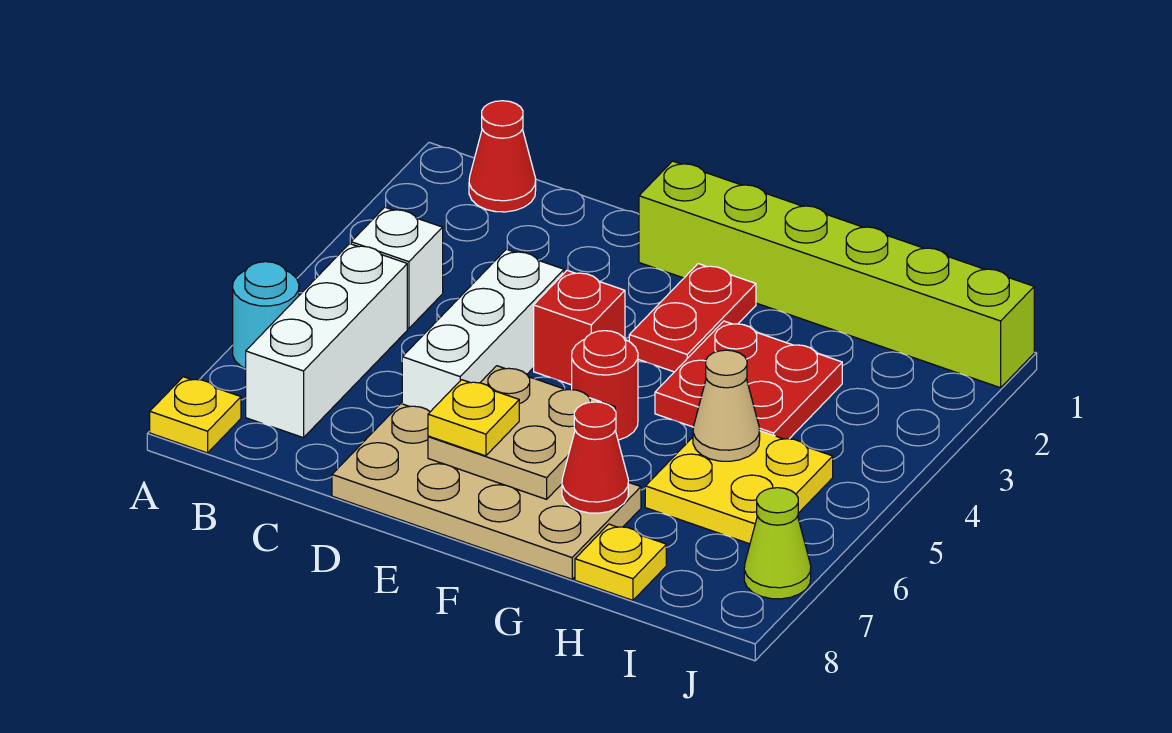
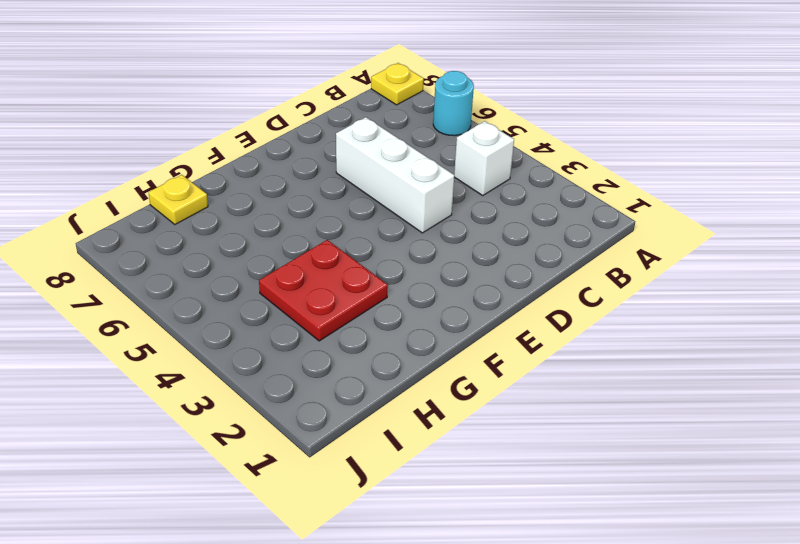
none -> red cone B1 level 1
none -> white brick B5:B7 level 1
none -> tan plate D7:G8 level 1

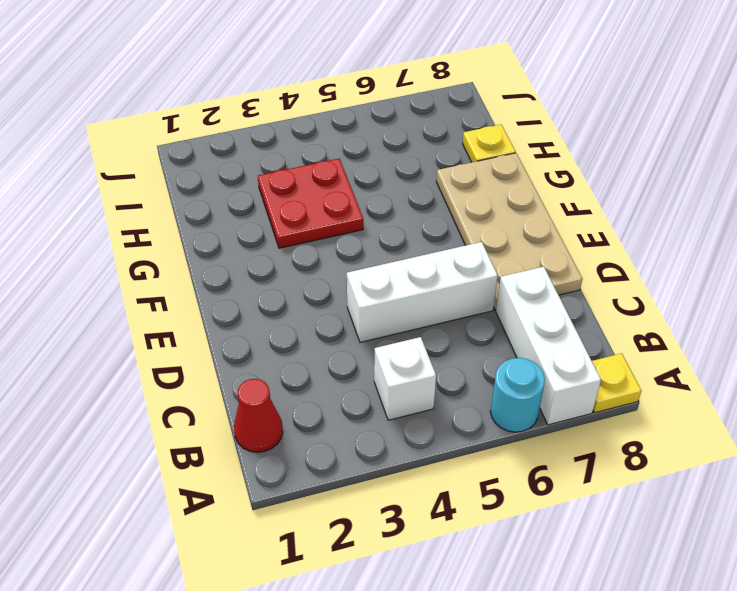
white brick A7:C7 level 1 -> white brick B5:B7 level 1
none -> lime brick E1:J1 level 1
none -> red brick E4 level 1
none -> red plate F2:F3 level 1

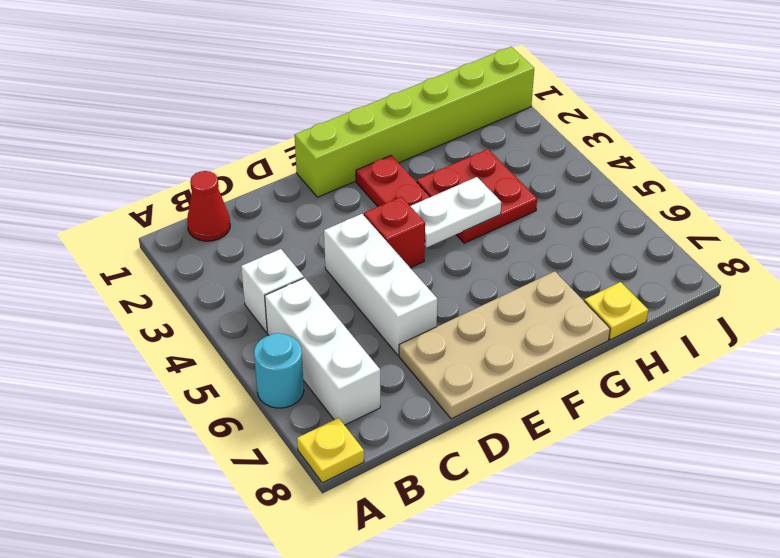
white plate F4:G4 level 2 -> none
none -> red round brick F5 level 1
none -> yellow plate H5:I6 level 1
none -> lime cone J7 level 1

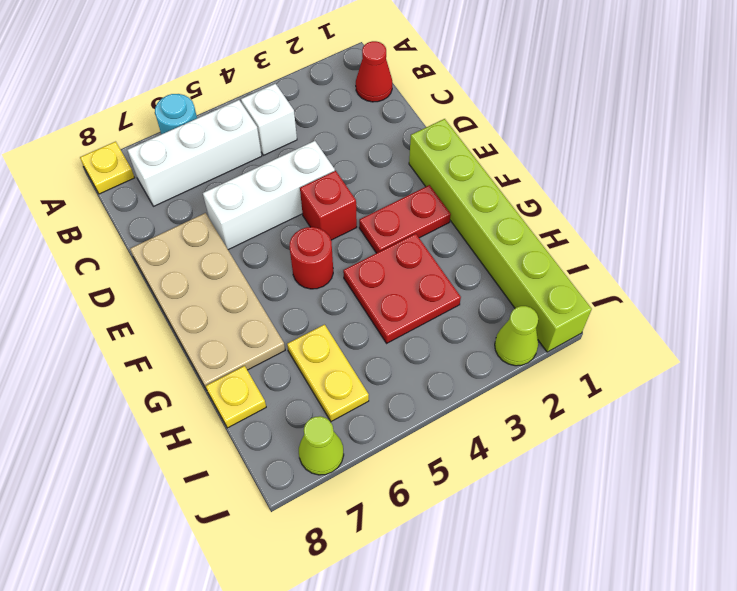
yellow plate H6:I6 level 1 -> yellow plate H5:I6 level 1
lime cone J2 level 1 -> none
none -> tan plate E6:F7 level 2
none -> red cone G7 level 2
none -> tan cone H5 level 2

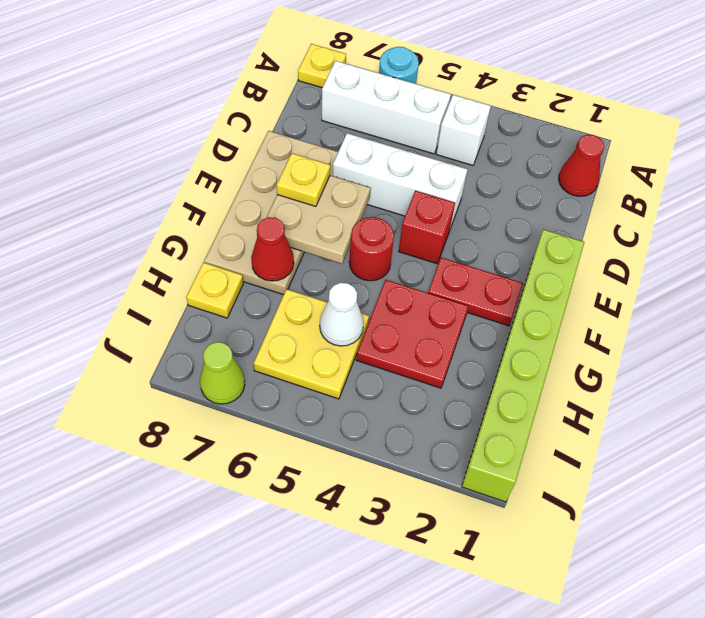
white cone H5 level 2 -> tan cone H5 level 2

